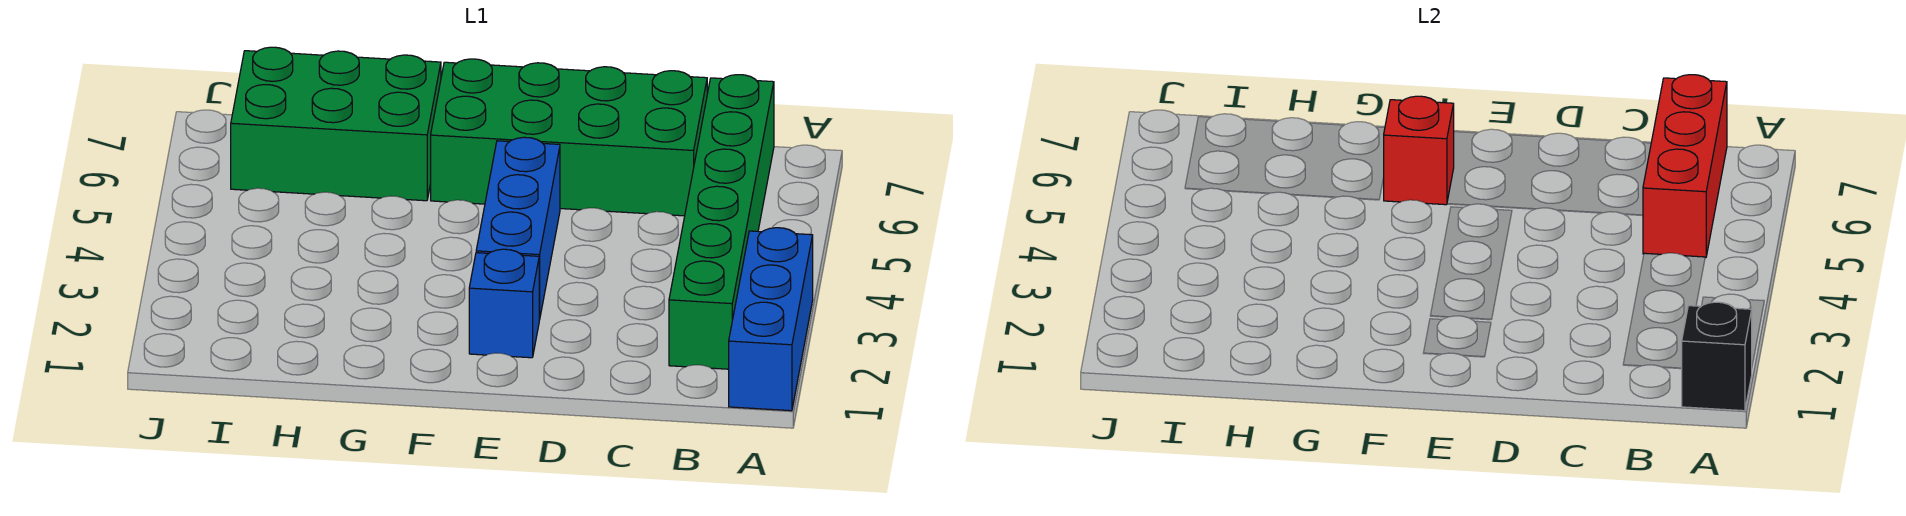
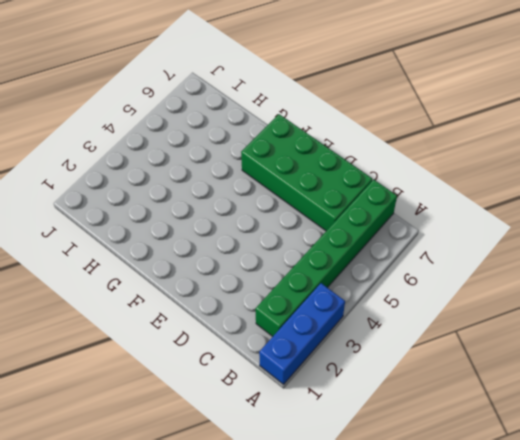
none -> blue brick E2 level 1
none -> blue brick E3:E5 level 1

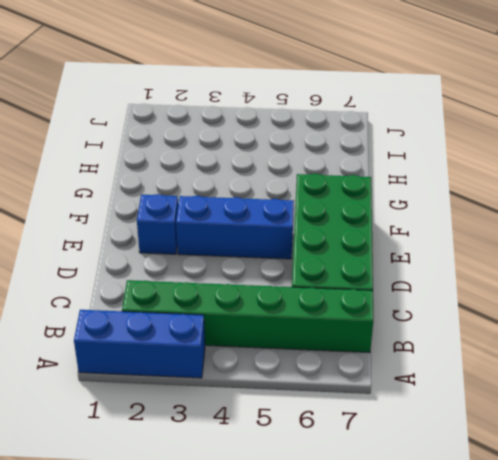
none -> green brick G6:I7 level 1
none -> black brick A1 level 2

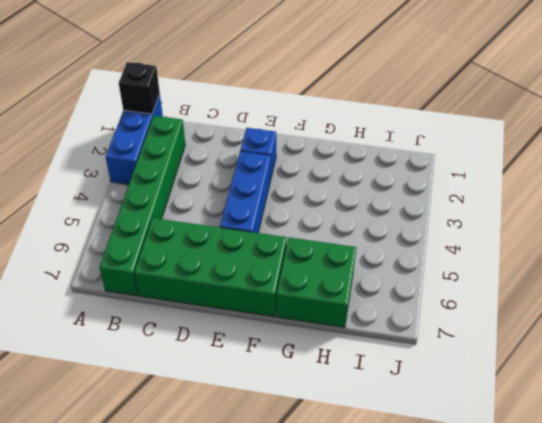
green brick G6:H7 level 1 -> green brick G6:I7 level 1
none -> red brick B5:B7 level 2
none -> red brick F6 level 2

